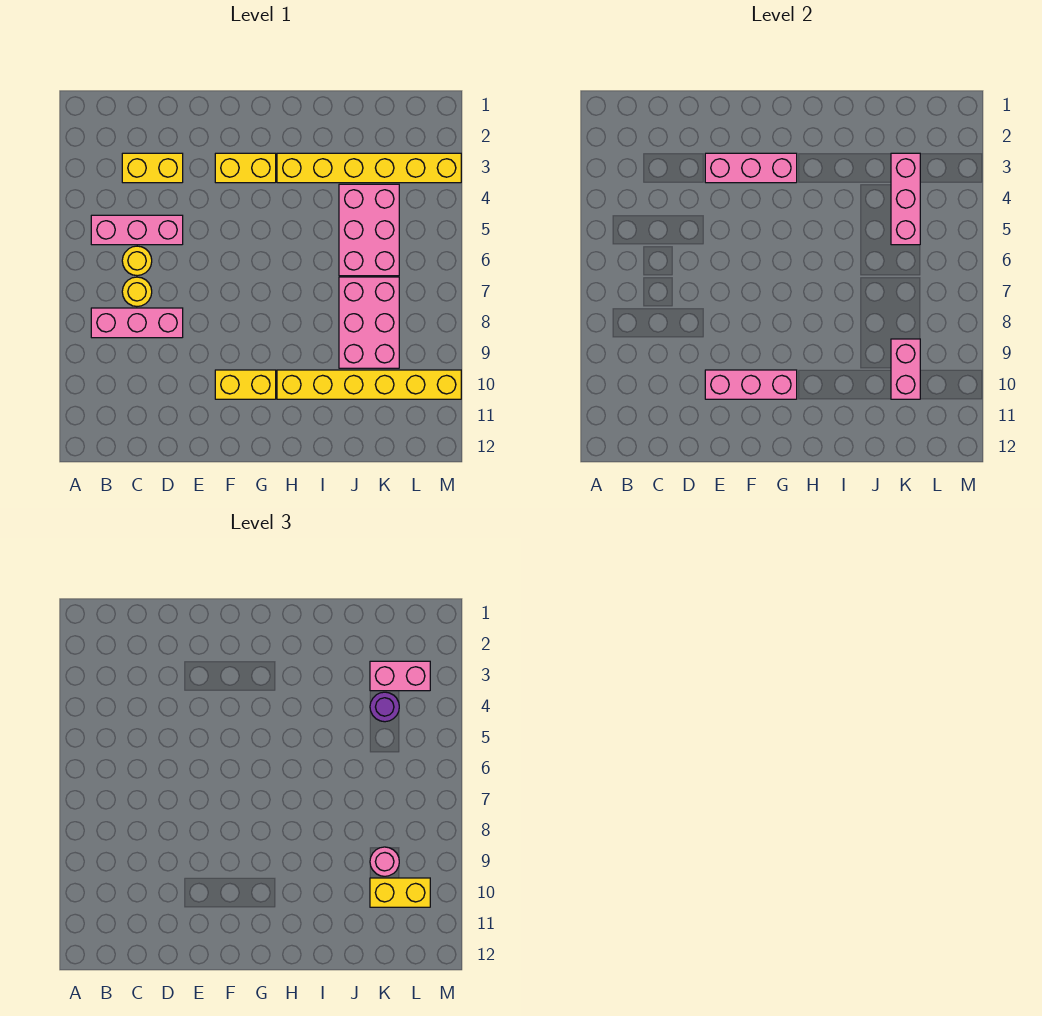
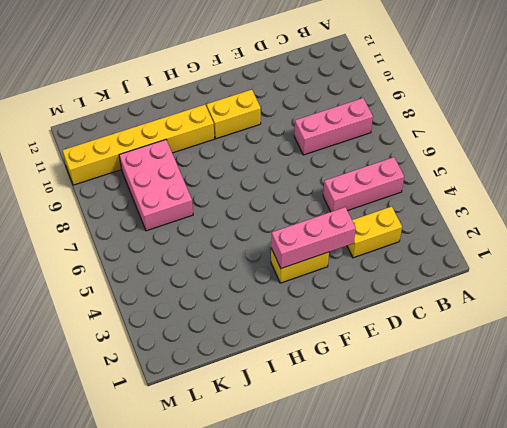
none -> yellow round brick C6 level 1
none -> yellow round brick C7 level 1
none -> yellow brick H3:M3 level 1

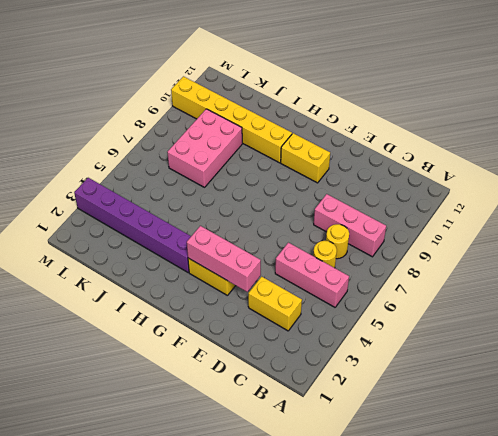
purple brick H3:M3 level 1 -> yellow brick H3:M3 level 1
none -> pink brick J4:K6 level 1
none -> pink brick E10:G10 level 2
none -> pink brick K3:K5 level 2

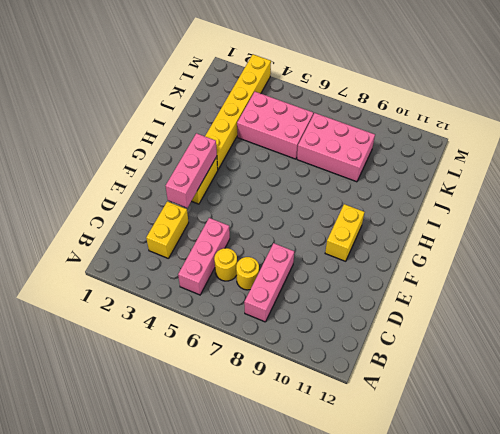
none -> yellow brick H10:M10 level 1
none -> pink brick E10:G10 level 2
none -> pink brick K3:K5 level 2

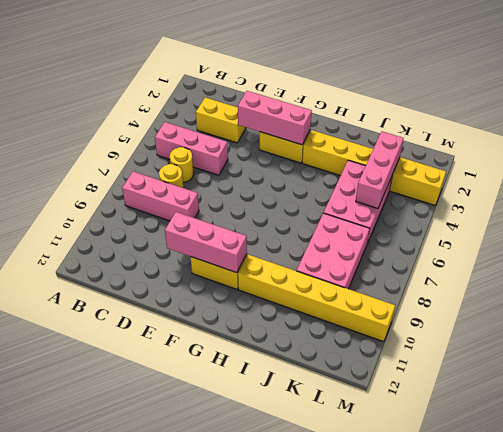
none -> pink brick K9:K10 level 2
none -> pink brick K3:L3 level 3
none -> purple round brick K4 level 3

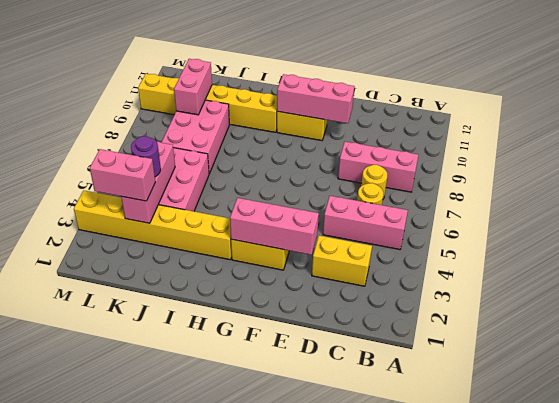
none -> pink round brick K9 level 3
none -> yellow brick K10:L10 level 3

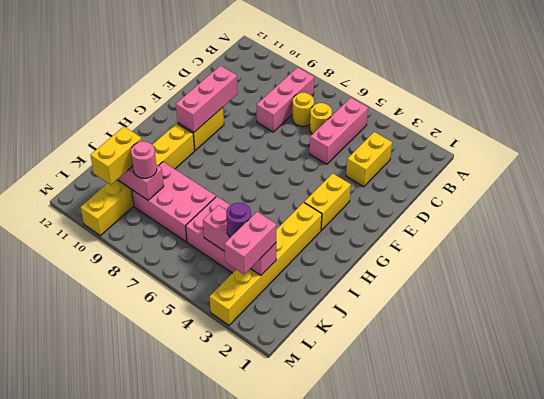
none -> pink brick E3:G3 level 2

